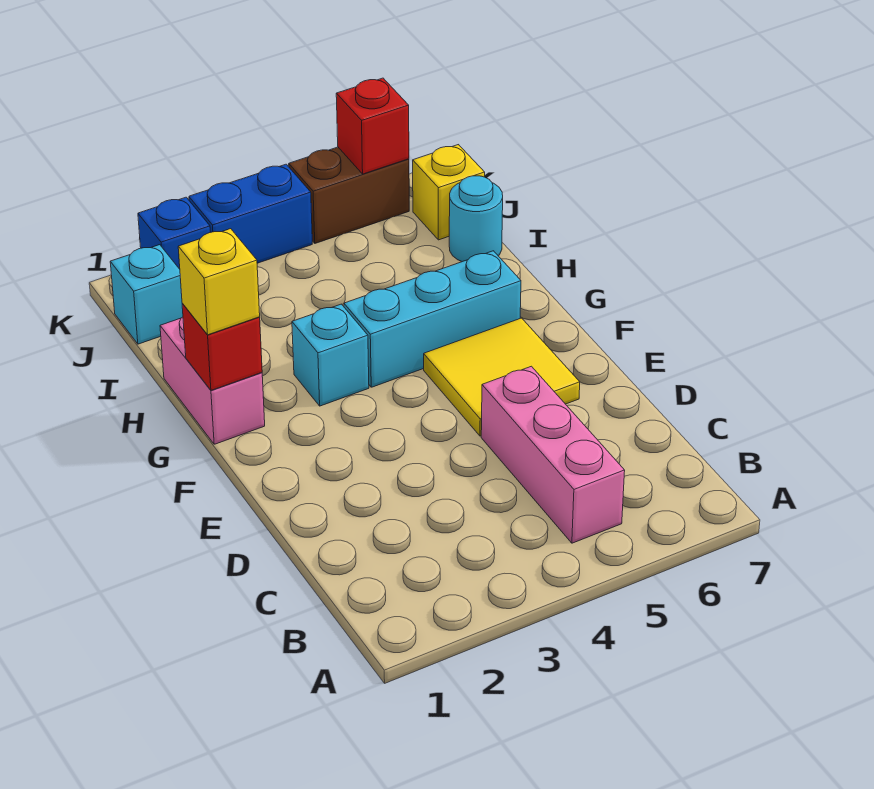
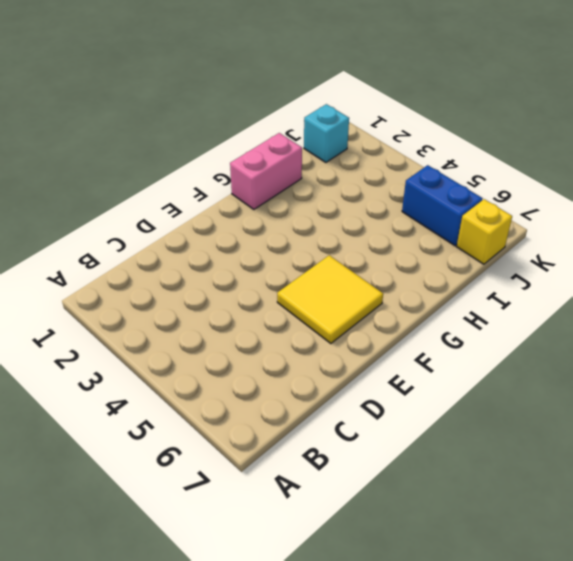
blue brick J5:J6 level 1 -> blue brick K3:K4 level 1
none -> pink brick B5:D5 level 1
none -> cyan brick G3 level 1
none -> cyan brick G4:G6 level 1

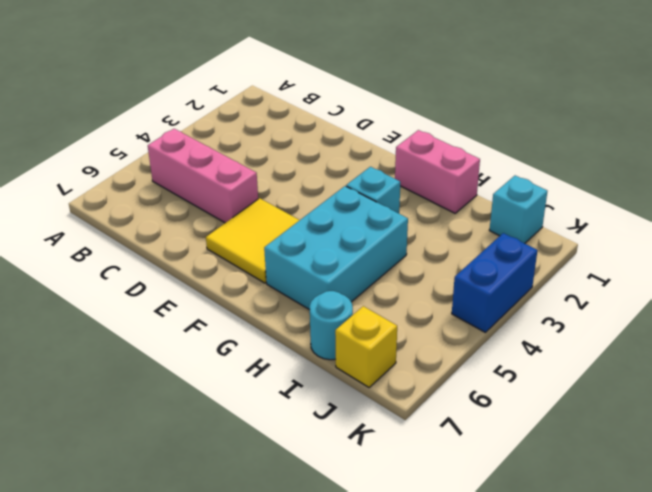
cyan brick G4:H6 level 1 -> cyan brick G4:G6 level 1
none -> blue brick K2 level 1
none -> brown brick K5:K6 level 1
none -> red brick G1 level 2

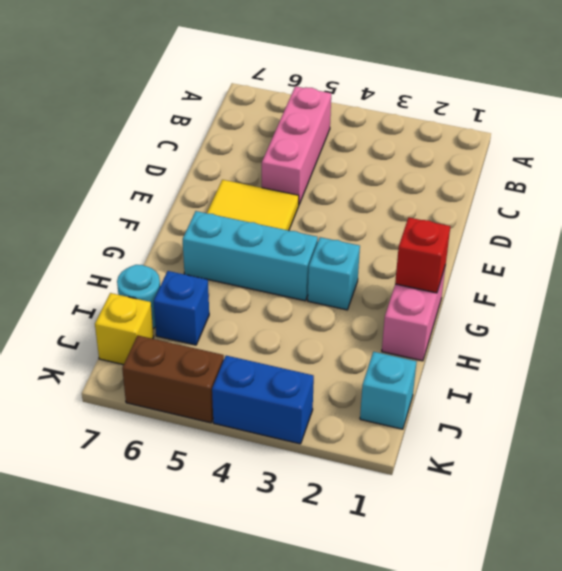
blue brick I6 level 1 -> blue brick K2 level 1
none -> red brick K6 level 2
none -> yellow brick G1 level 3

